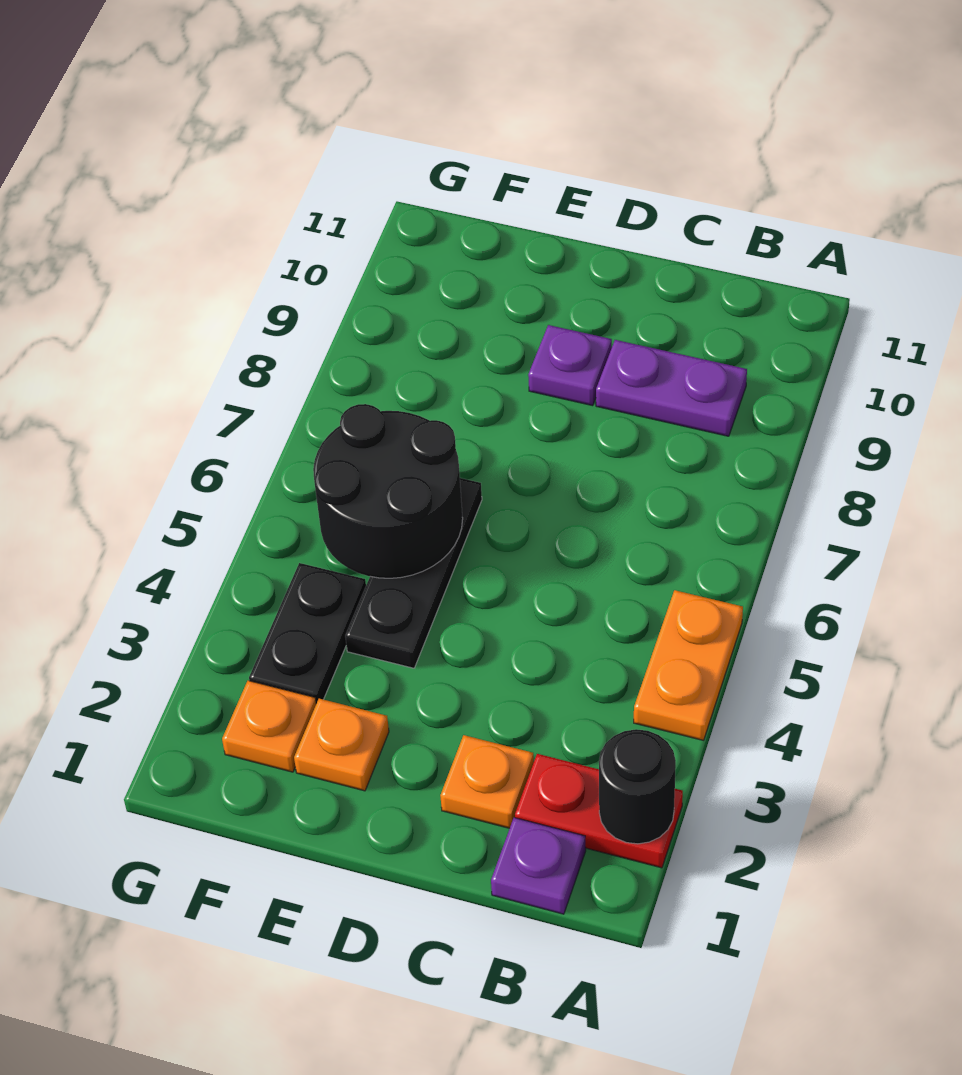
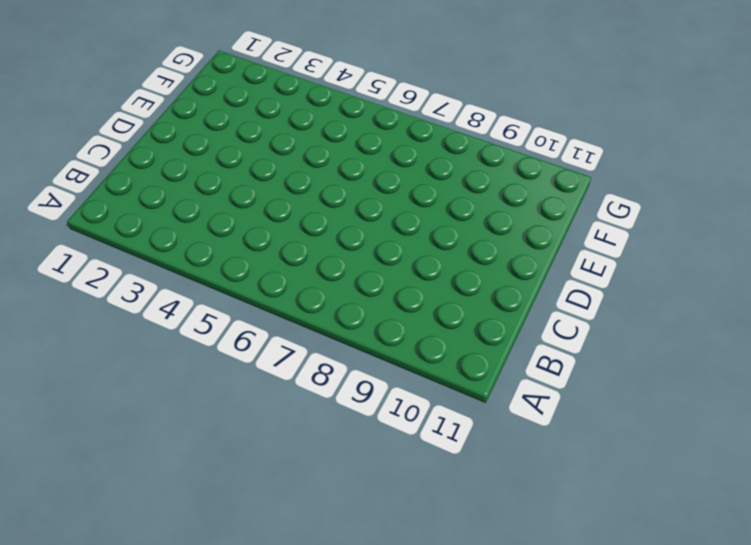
none -> red plate A2:B2 level 1
none -> orange plate A4:A5 level 1
none -> purple plate B1 level 1

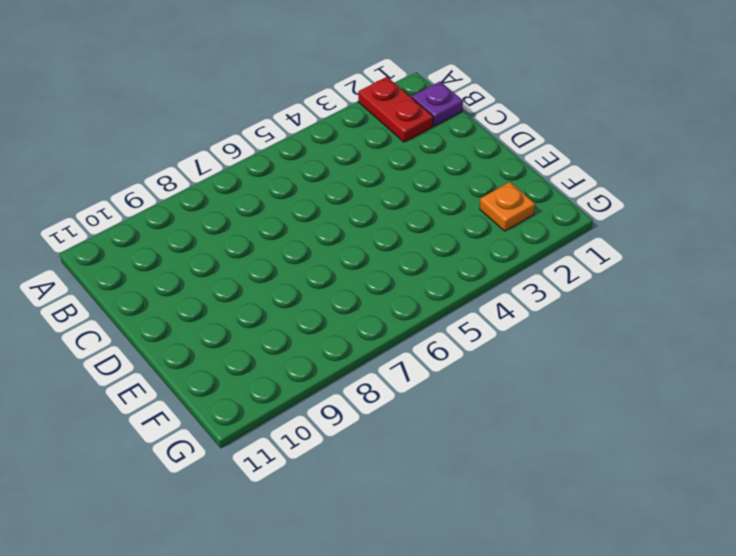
none -> orange plate A4:A5 level 1
none -> purple plate B9:C9 level 1
none -> orange plate C2 level 1

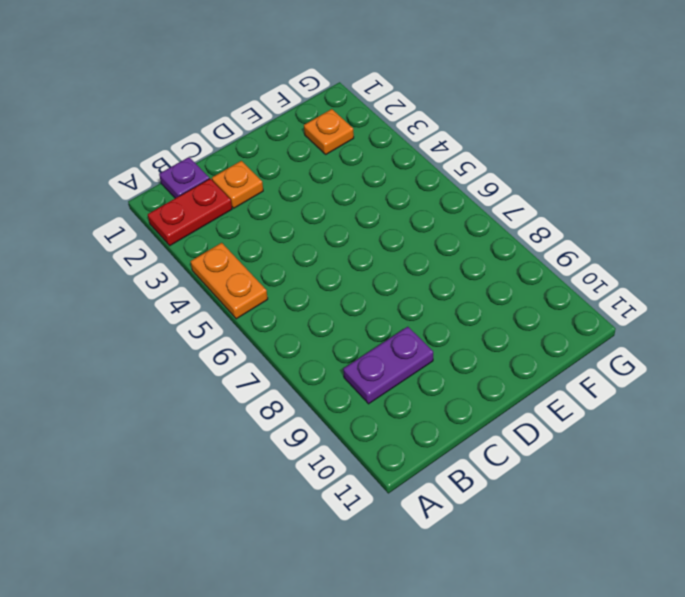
none -> purple plate D9 level 1
none -> orange plate E2 level 1
none -> black plate E4:E6 level 1

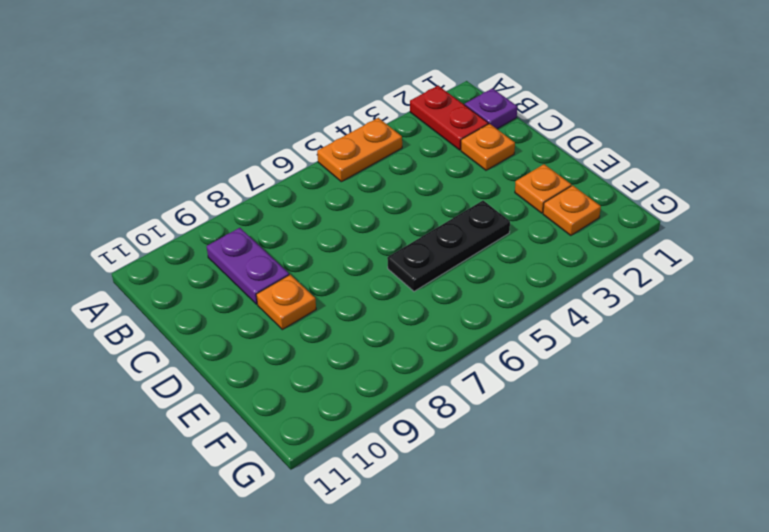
orange plate D9 level 1 -> purple plate D9 level 1
none -> black plate F3:F4 level 1
none -> black round brick A2 level 2
none -> black round brick E5:F6 level 2

